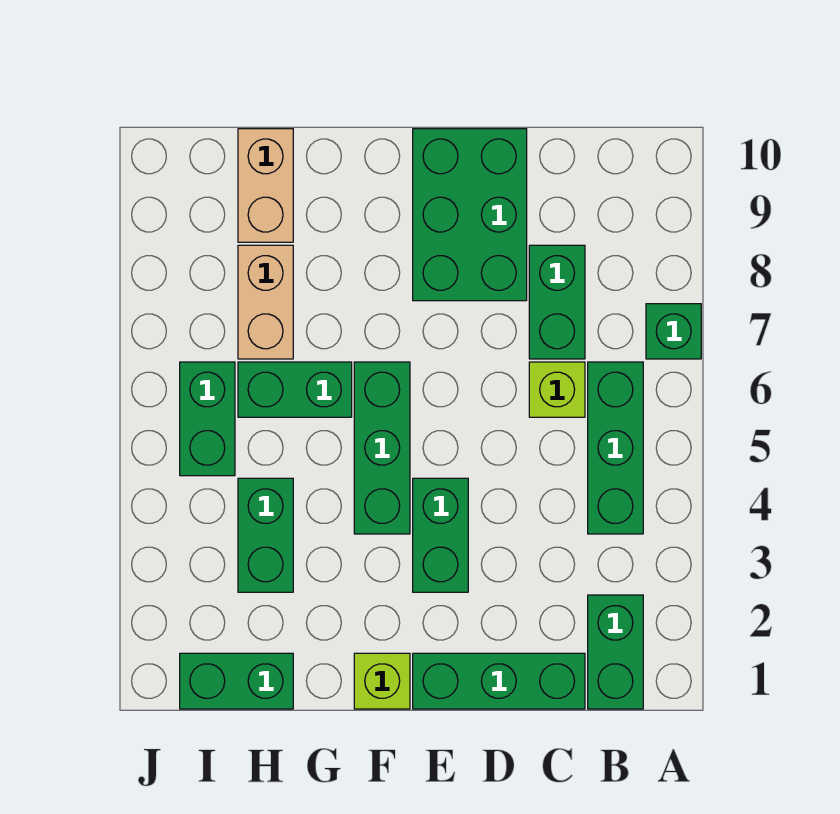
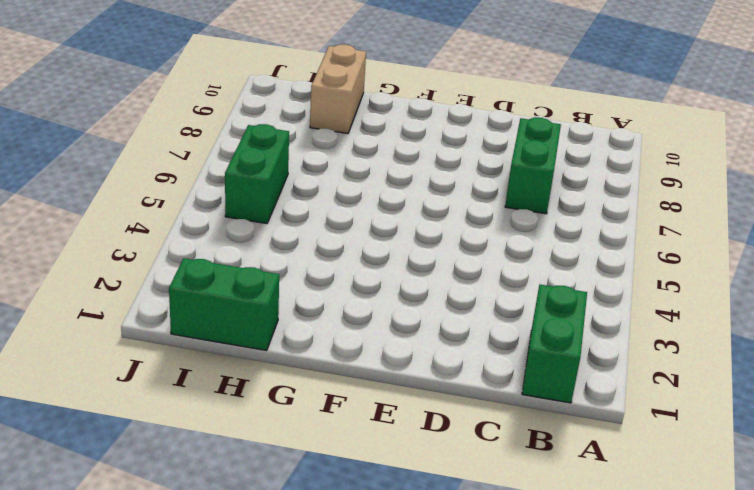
none -> green brick A7 level 1
none -> green brick B4:B6 level 1
none -> green brick C1:E1 level 1

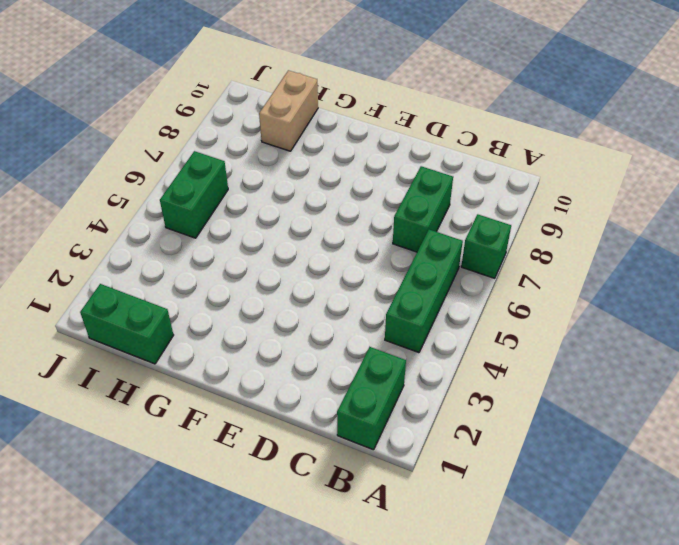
none -> green brick C1:E1 level 1
none -> lime brick C6 level 1
none -> green brick D8:E10 level 1

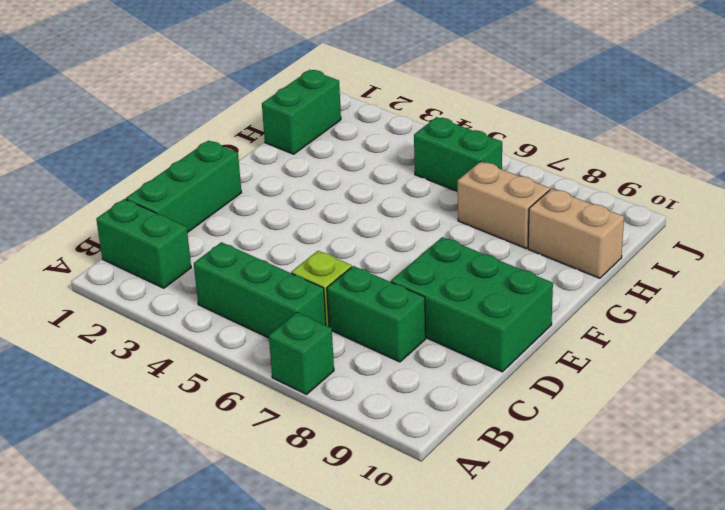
none -> green brick E3:E4 level 1
none -> lime brick F1 level 1
none -> green brick F4:F6 level 1

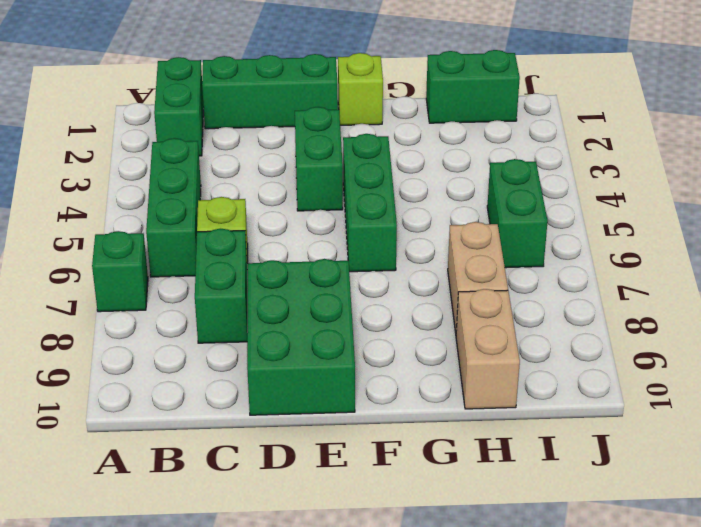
none -> green brick G6:H6 level 1
none -> green brick H3:H4 level 1

